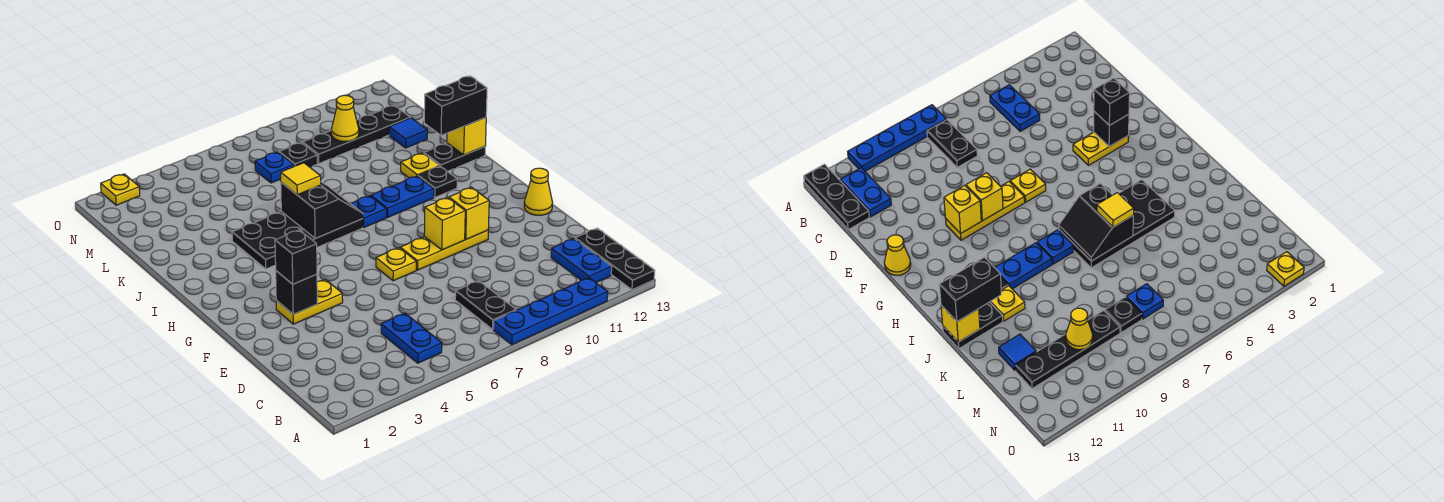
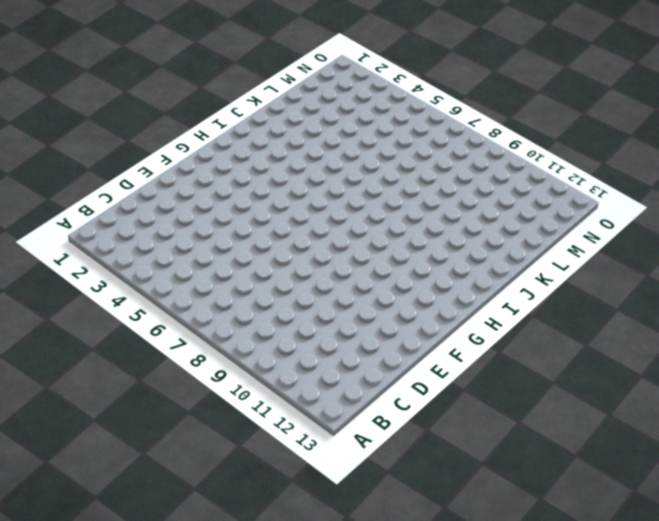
none -> blue plate A8:A11 level 1
none -> black plate A13:C13 level 1
none -> blue plate B5:C5 level 1

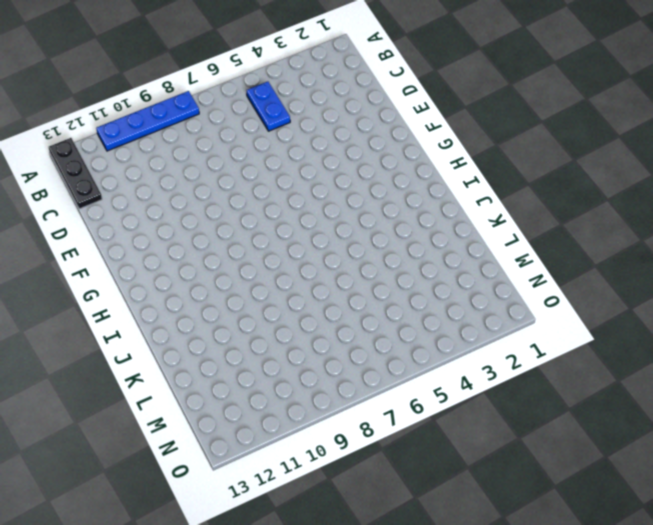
none -> black plate B8:C8 level 1
none -> blue plate B12:C12 level 1
none -> yellow plate F3:F4 level 1

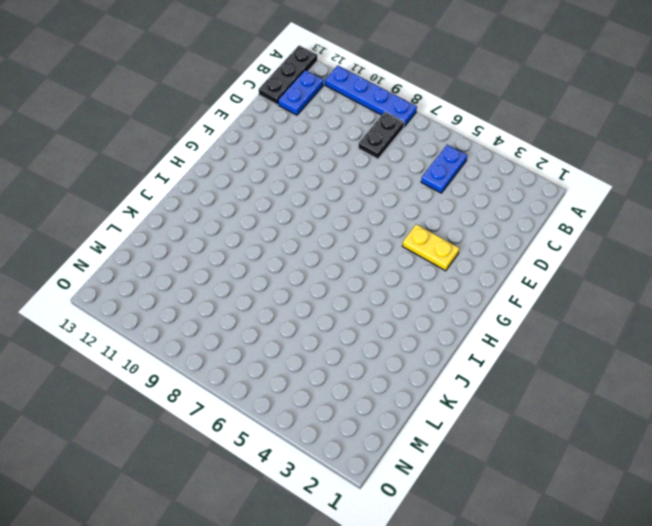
none -> yellow plate F7 level 1
none -> yellow plate F8:F10 level 1
none -> yellow cone F13 level 1

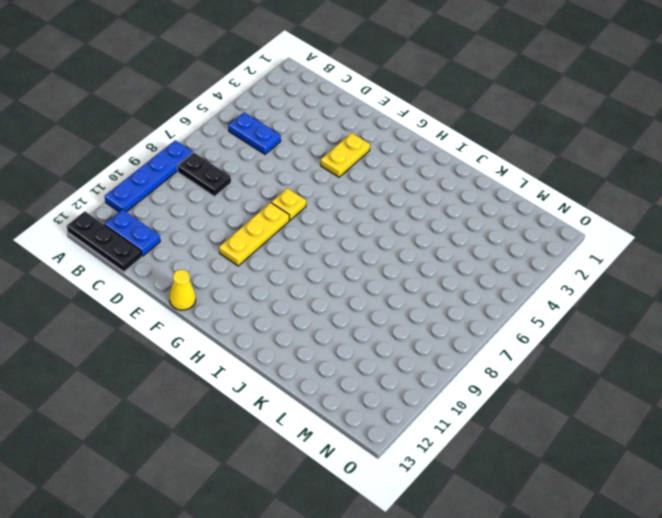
none -> black plate I4:J7 level 1
none -> blue plate I8 level 1
none -> blue plate I9:I10 level 1

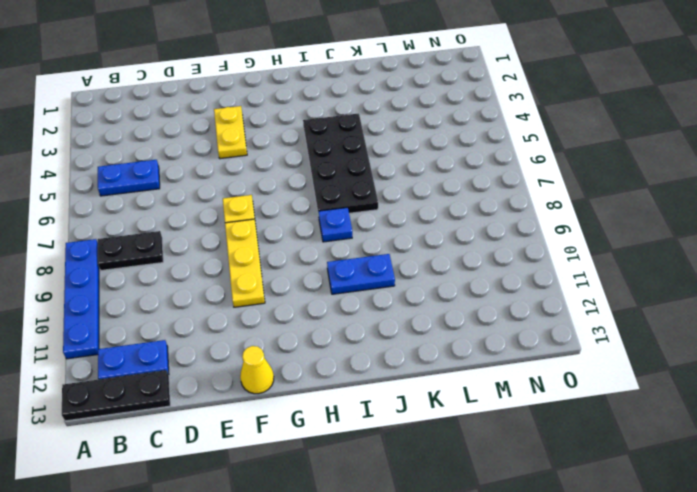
blue plate I10:J10 level 1 -> blue plate I9:I10 level 1
none -> black plate I11 level 1
none -> yellow plate J11 level 1
none -> black plate J12:J13 level 1

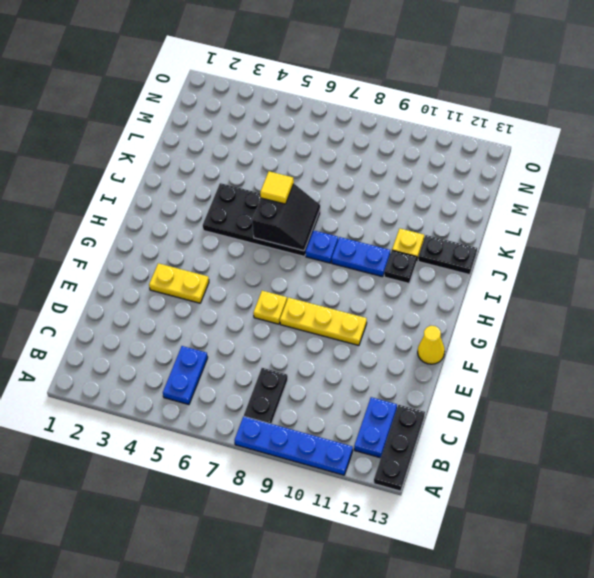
none -> blue tile L12 level 1
none -> blue plate M7 level 1
none -> black plate M8 level 1

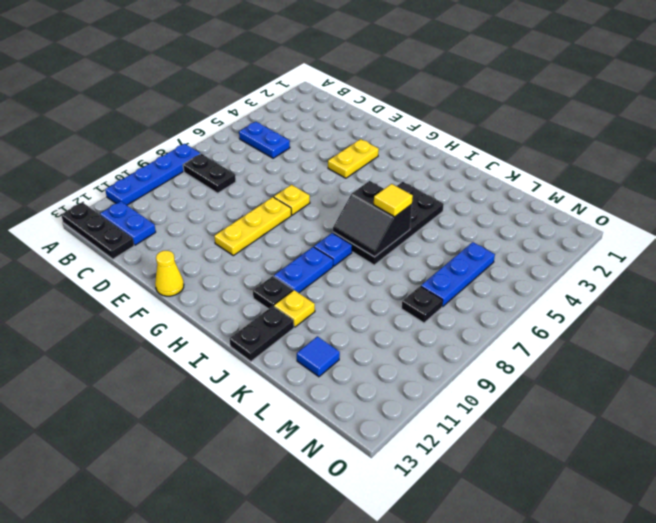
blue plate M5:M7 level 1 -> blue plate M7 level 1
none -> black plate M9:M12 level 1
none -> yellow plate O2 level 1
none -> black brick F3 level 2

